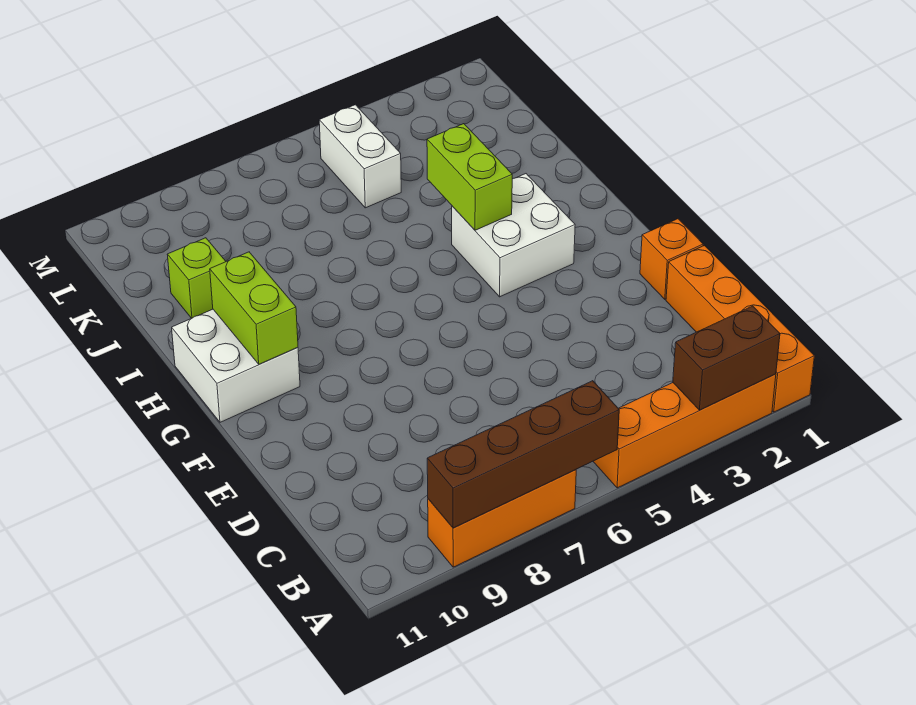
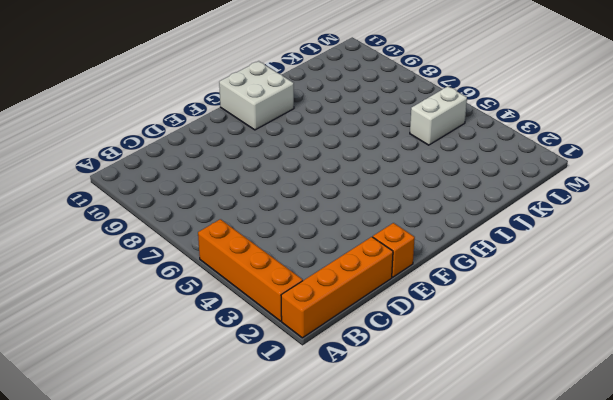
none -> orange brick A7:A9 level 1
none -> white brick G3:H4 level 1
none -> lime brick J10 level 1

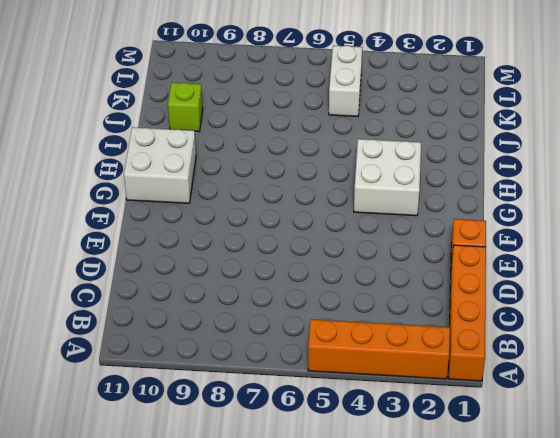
none -> orange brick A7:A9 level 1
none -> brown brick A2:A3 level 2
none -> brown brick A6:A9 level 2

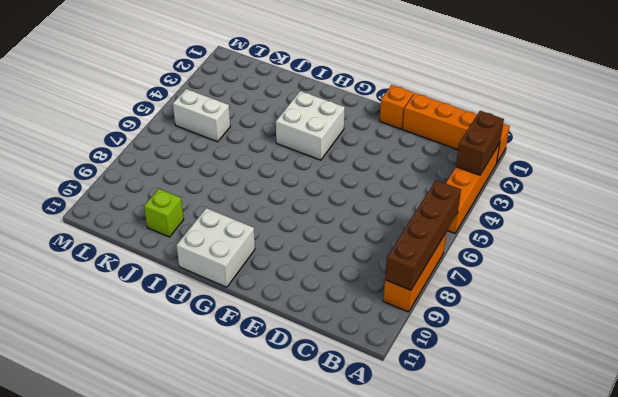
none -> lime brick G10:H10 level 2
none -> lime brick H4:I4 level 2

